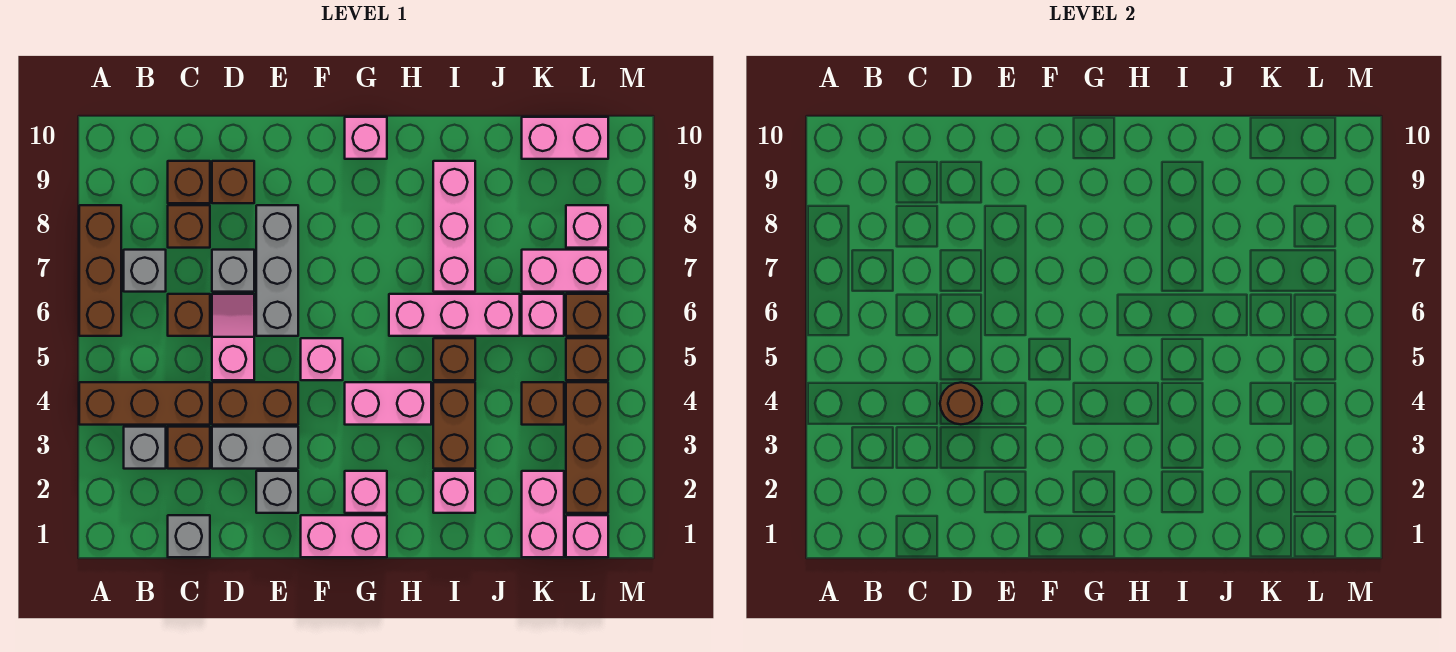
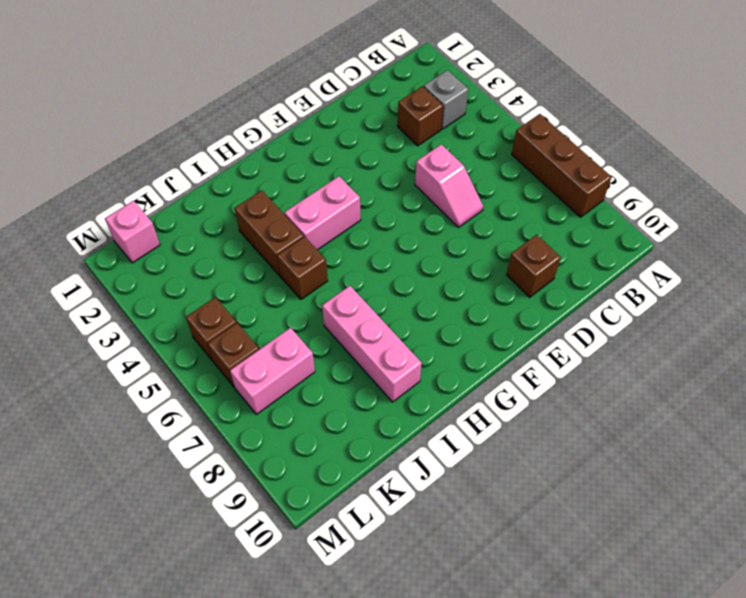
none -> brown brick A4:C4 level 1
none -> grey brick B7 level 1
none -> grey brick C1 level 1
none -> brown brick C6 level 1

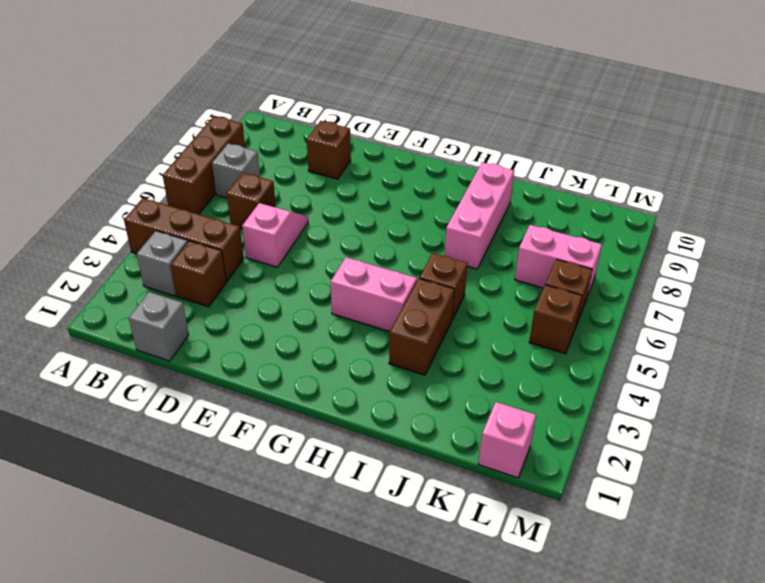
none -> brown brick C8 level 1
none -> brown brick C9 level 1
none -> grey brick D3:E3 level 1
none -> brown brick D4:E4 level 1

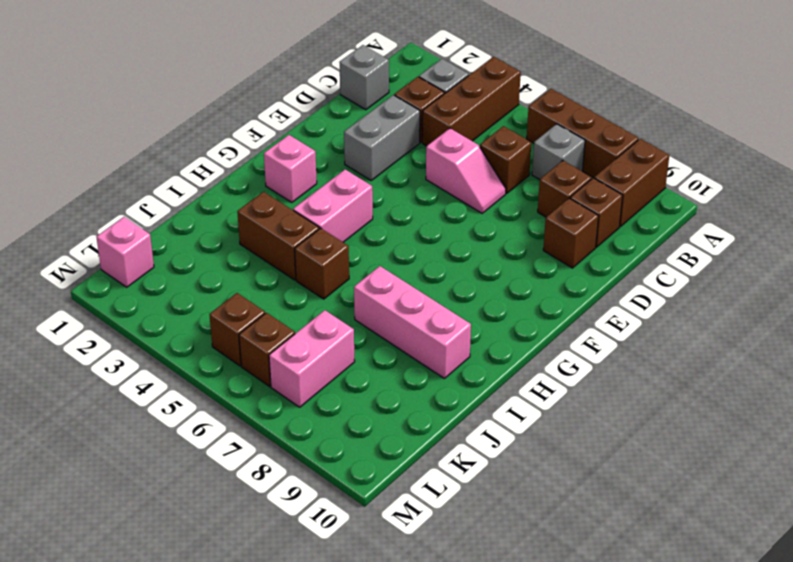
brown brick A9:B9 level 1 -> brown brick D4:E4 level 1
none -> grey brick D7 level 1
none -> grey brick E2 level 1
none -> grey brick E6:E8 level 1
none -> pink brick F1:G1 level 1

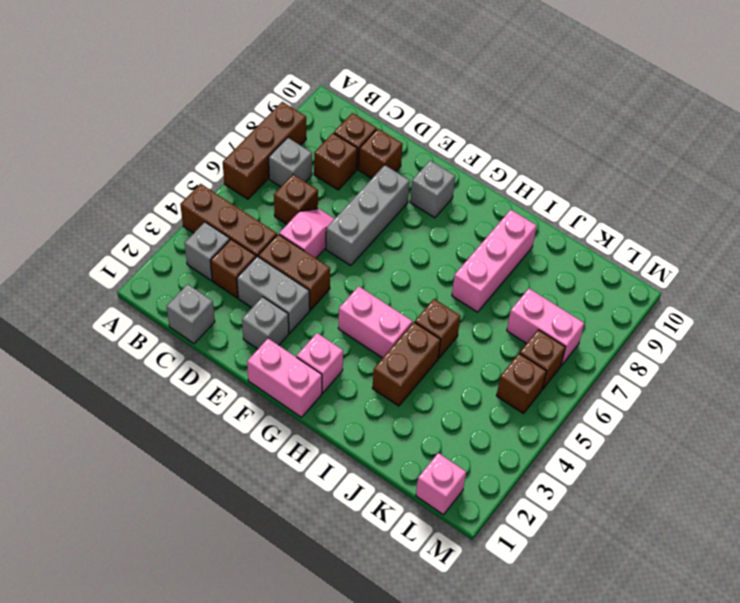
grey brick F9 level 1 -> grey brick D7 level 1
none -> pink brick F5 level 1
none -> pink brick G10 level 1
none -> pink brick H6:J6 level 1
none -> pink brick I2 level 1

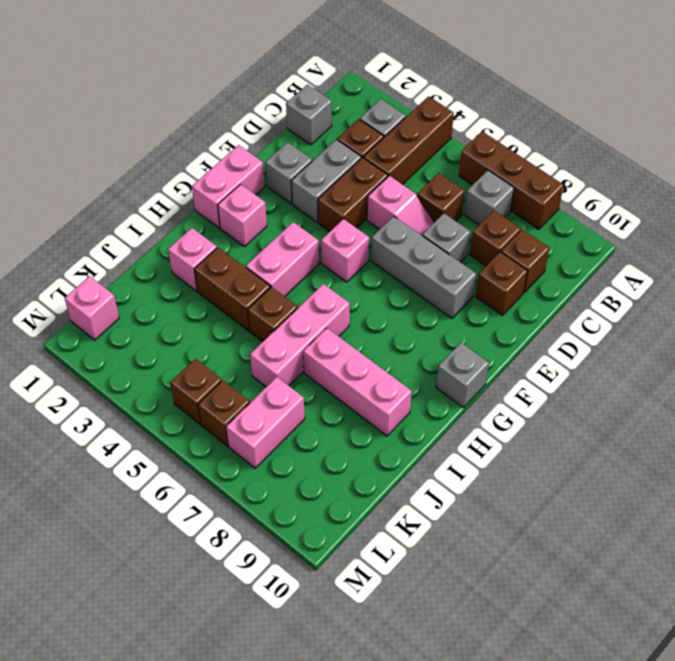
grey brick G10 level 1 -> pink brick G10 level 1
none -> pink brick K1:K2 level 1
none -> brown brick K4 level 1
none -> pink brick K6 level 1
none -> pink brick K10:L10 level 1

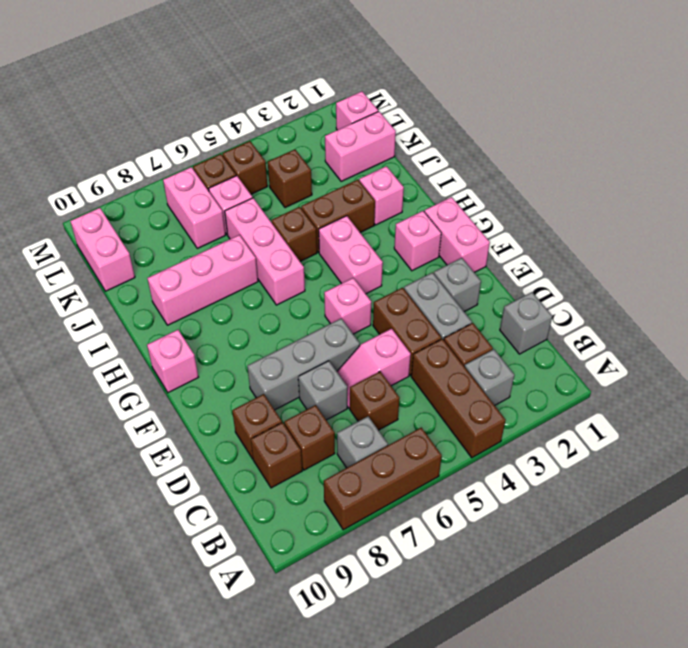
none -> brown brick L2:L4 level 1
none -> pink brick L8 level 1
none -> brown round brick D4 level 2

